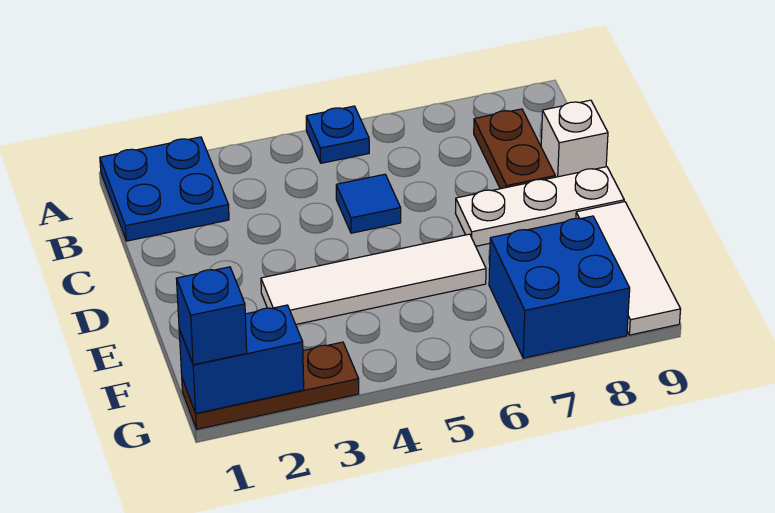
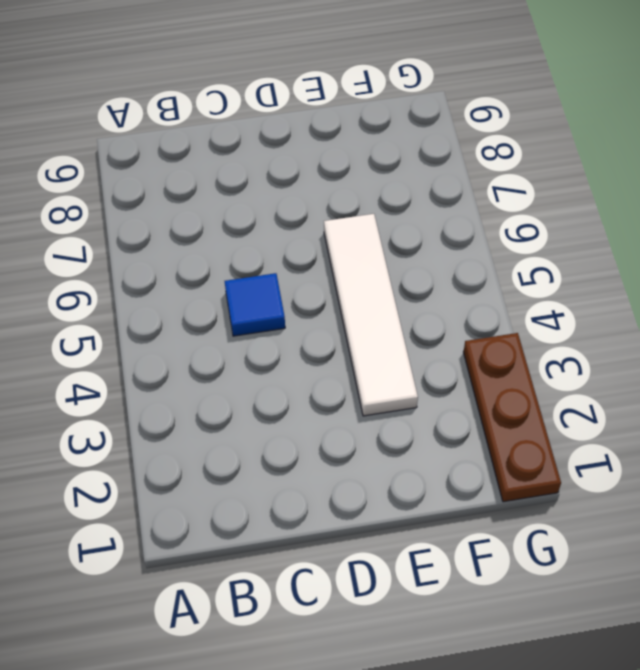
none -> blue plate A1:B2 level 1
none -> blue plate A5 level 1
none -> brown plate B8:C8 level 1

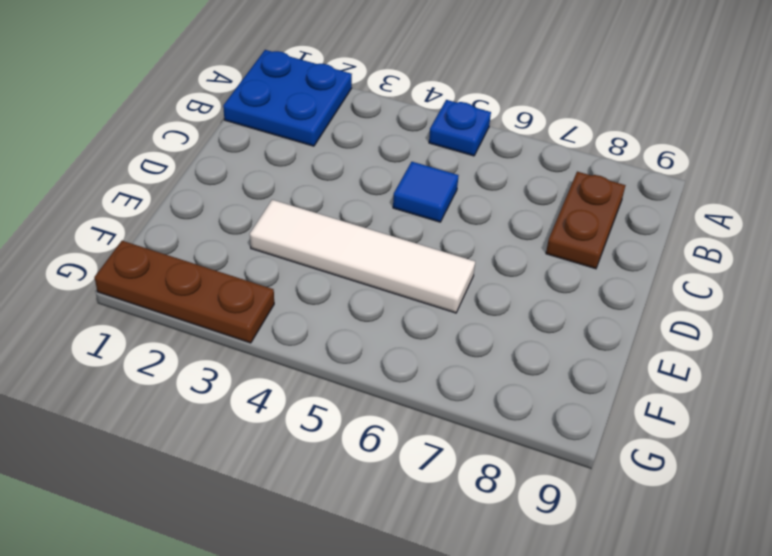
none -> white brick C9 level 1
none -> white plate D7:D9 level 1
none -> white tile E9:G9 level 1

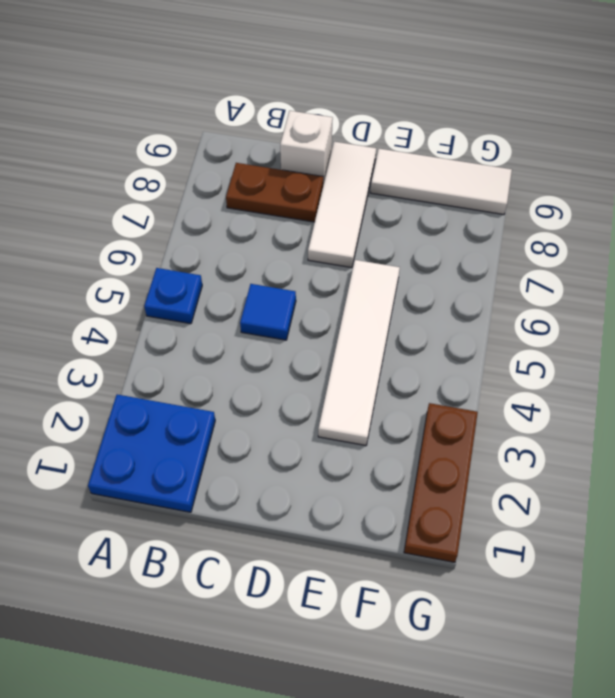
white tile D7:D9 level 1 -> white plate D7:D9 level 1
none -> blue brick F7:G8 level 1
none -> blue brick G1:G2 level 2
none -> blue brick G1 level 3

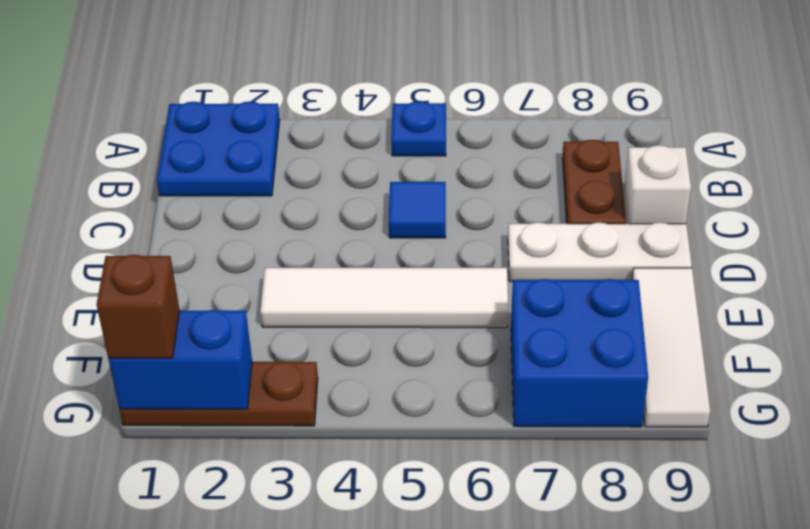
brown brick G1 level 3 -> blue brick G1 level 3

